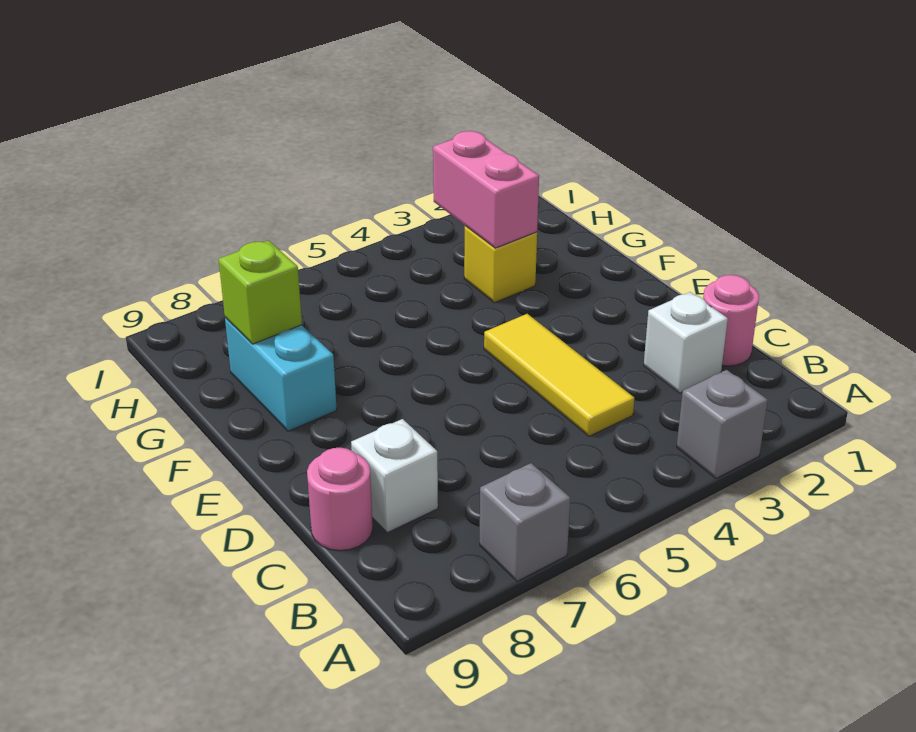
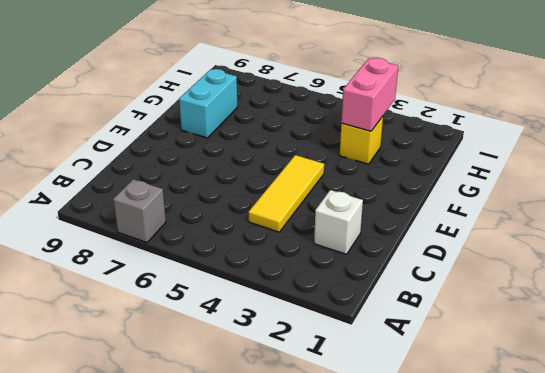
none -> grey brick A3 level 1
none -> pink round brick C1 level 1

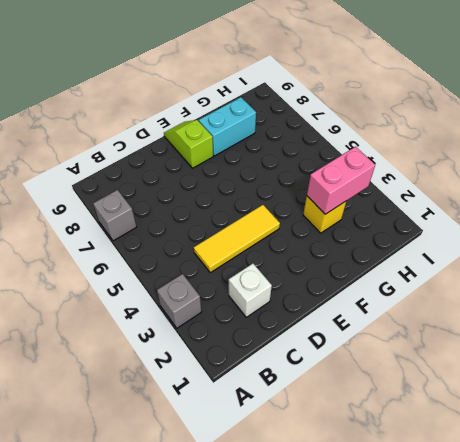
lime slope E8:E9 level 1 top 8 -> none
none -> pink round brick C1 level 1
none -> white brick C8 level 1

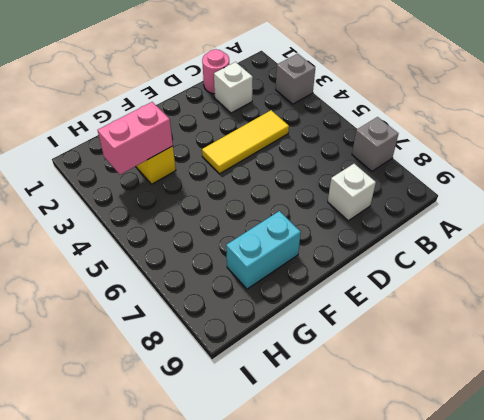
none -> pink round brick C9 level 1
none -> lime brick G8 level 2

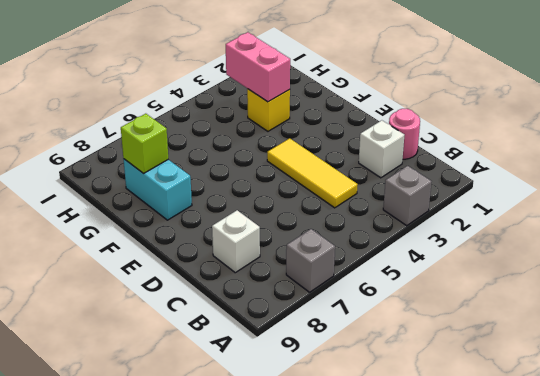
none -> pink round brick C9 level 1

